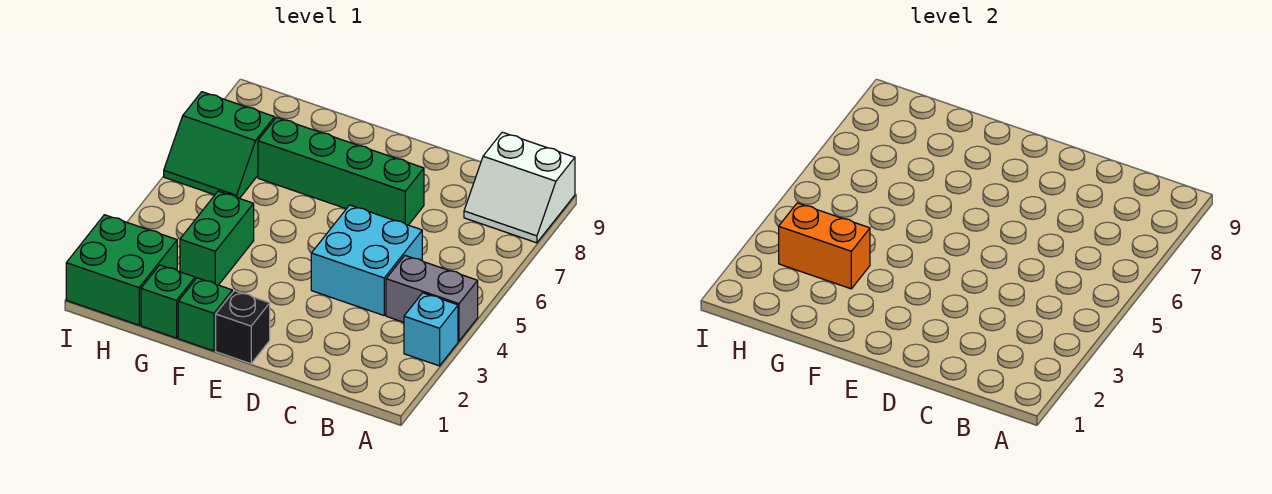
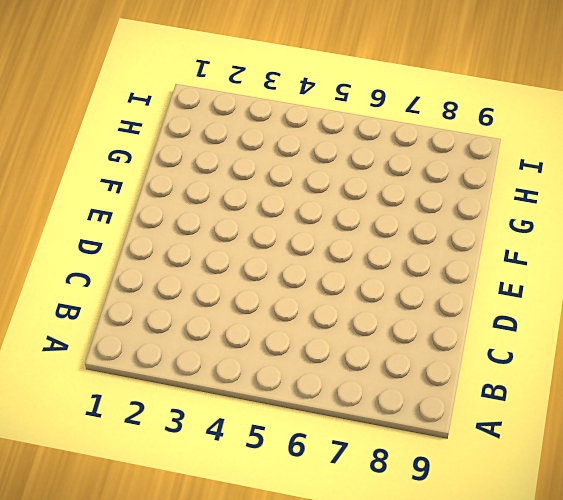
none -> cyan brick A3 level 1
none -> grey brick A4:B4 level 1
none -> white slope A8:B9 level 1 top 9

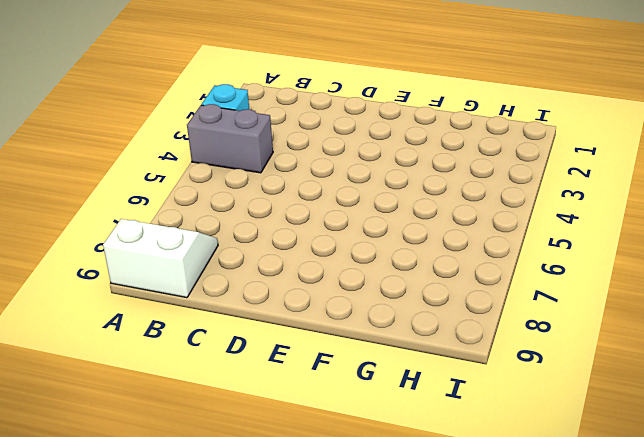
none -> cyan brick C4:D5 level 1
none -> green brick D7:G7 level 1
none -> black brick E1 level 1

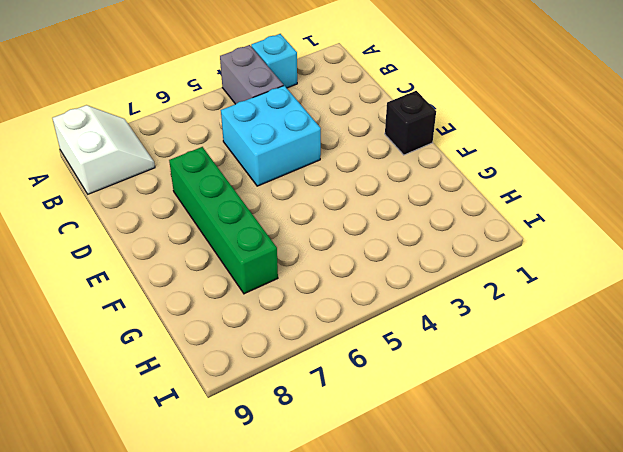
none -> green brick F1 level 1
none -> green brick G1 level 1
none -> green brick G3:G4 level 1

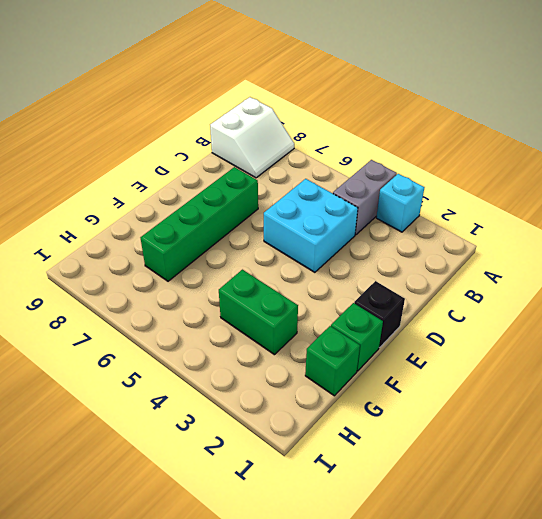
none -> green brick H1:I2 level 1
none -> green slope H6:I7 level 1 top 7
none -> orange brick G3:H3 level 2

